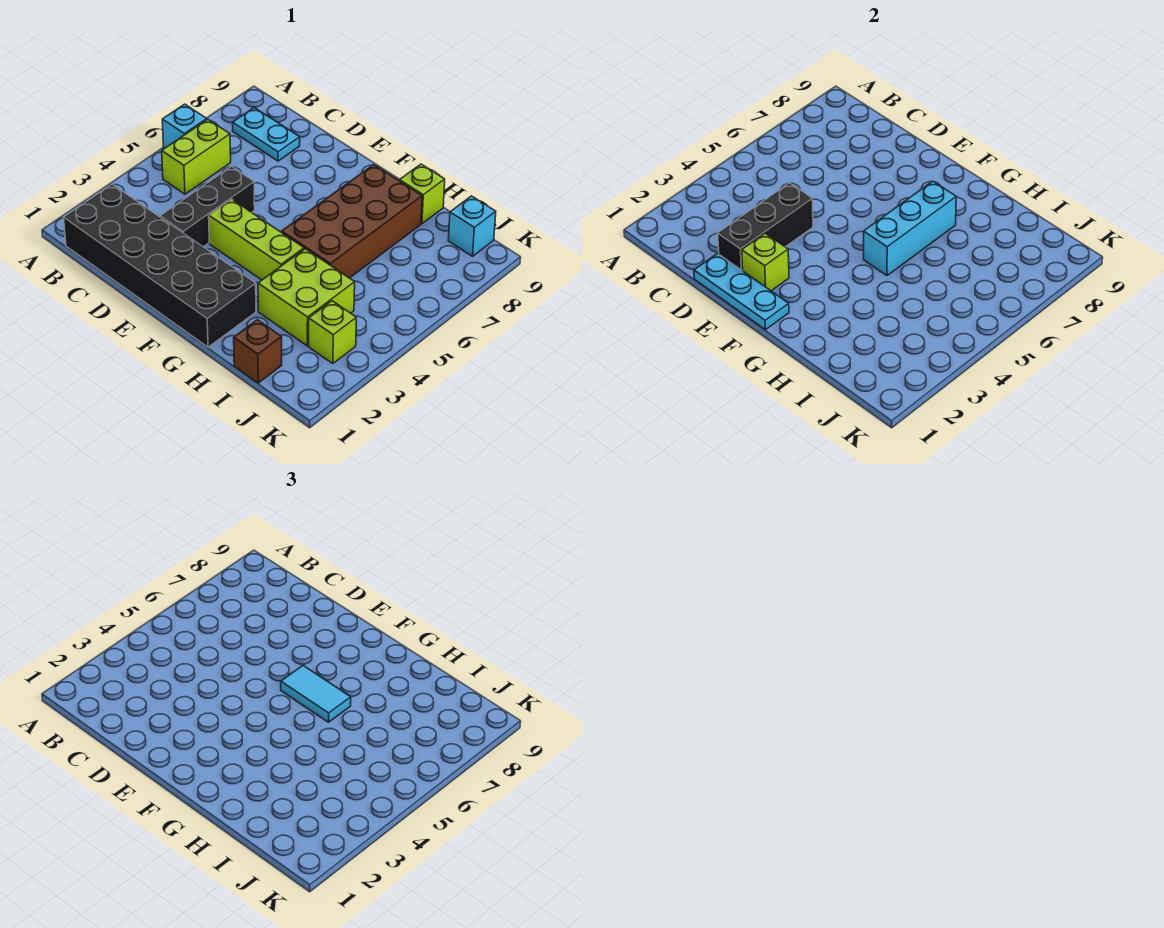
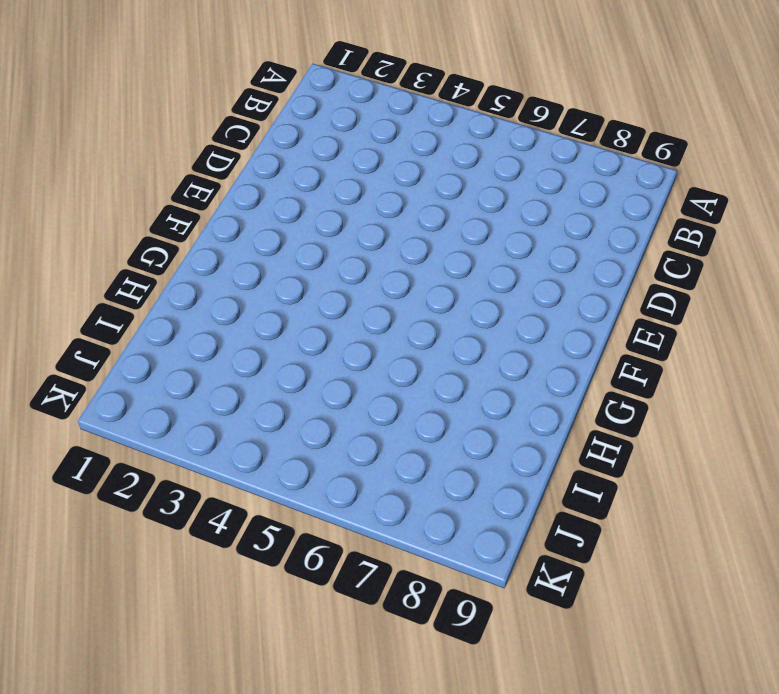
none -> cyan brick A6 level 1
none -> black brick B1:G2 level 1
none -> lime brick B5:B6 level 1

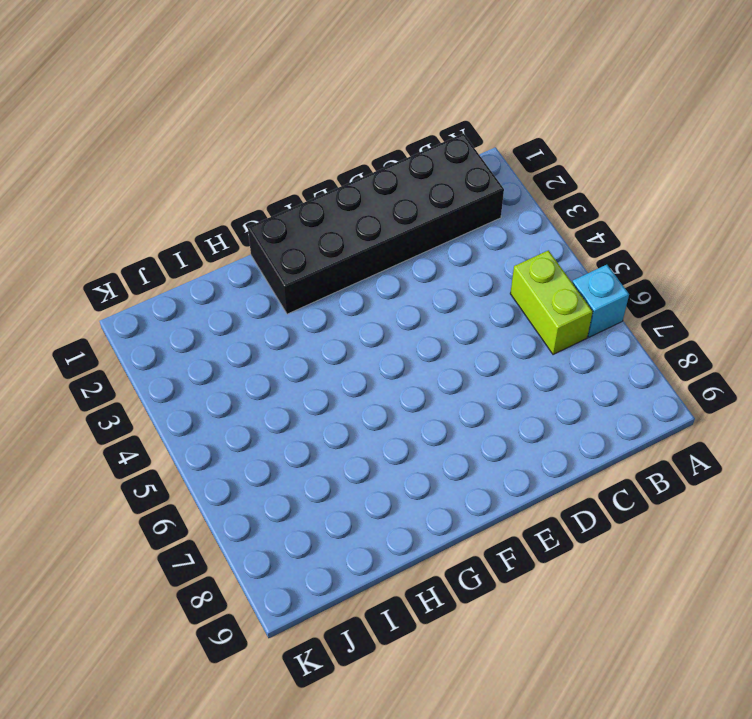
none -> cyan plate B8:C8 level 1
none -> black brick D3:D5 level 1
none -> lime brick E4:G4 level 1

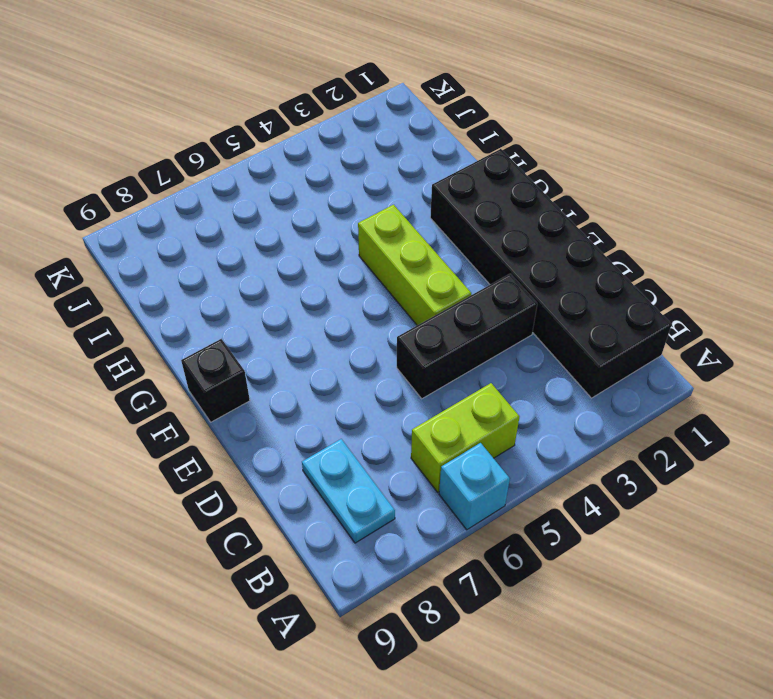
black brick F9 level 1 -> none
none -> brown brick G5:H8 level 1
none -> lime brick H3:I4 level 1
none -> lime brick H9 level 1

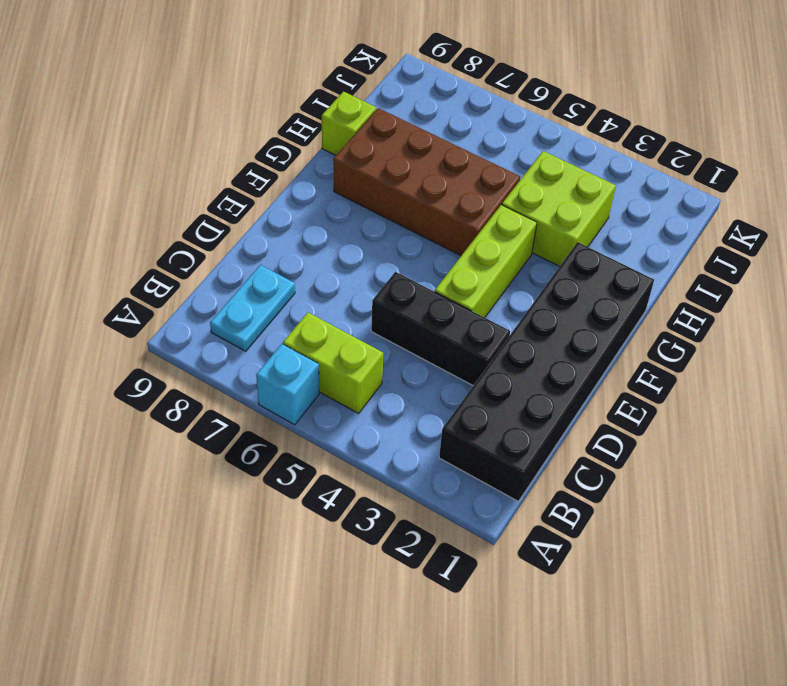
none -> brown brick I1 level 1
none -> lime brick J3 level 1
none -> cyan brick J9 level 1

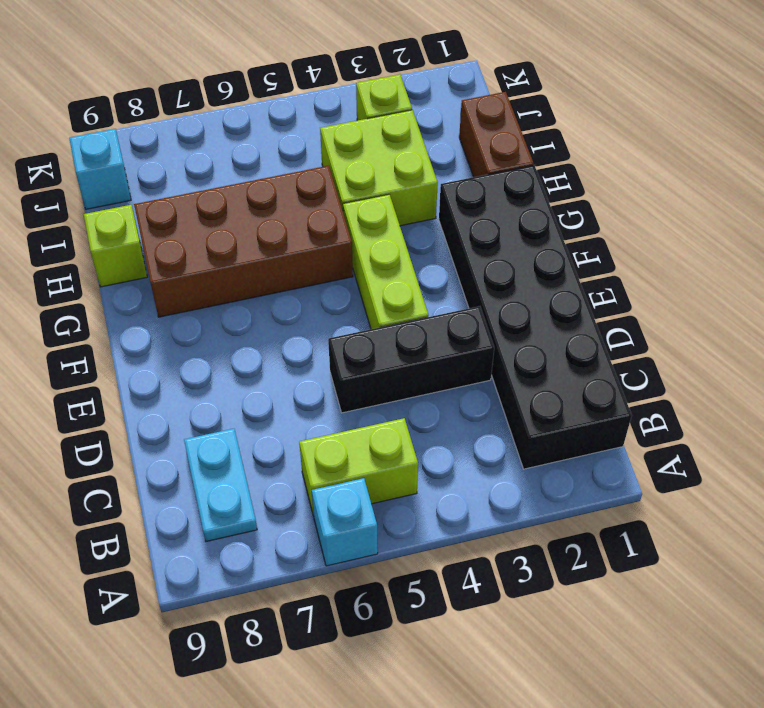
brown brick H1:I1 level 1 -> brown brick I1 level 1
none -> cyan plate D1:F1 level 2
none -> black brick D2:D4 level 2
none -> lime brick E2 level 2

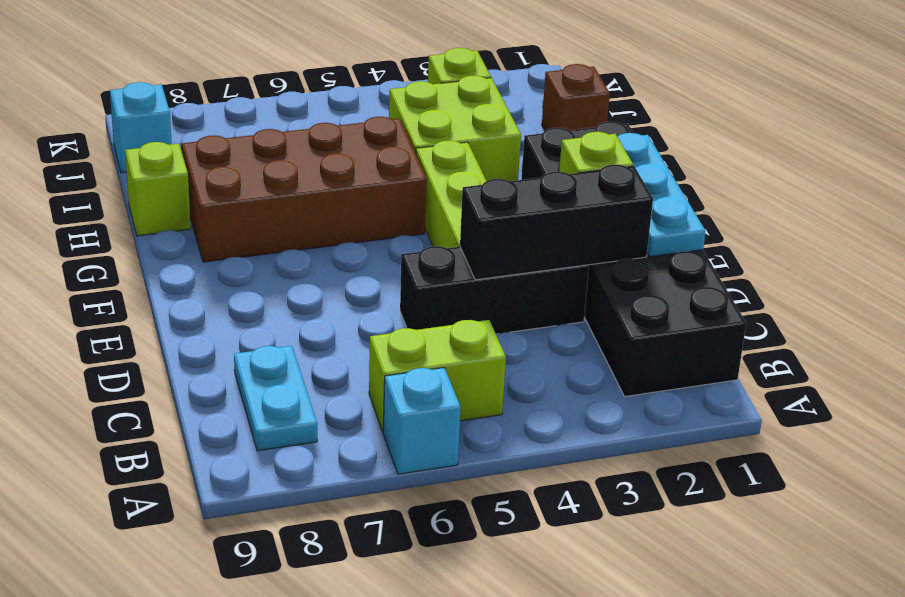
none -> cyan brick G5:G7 level 2
none -> cyan tile F6:G6 level 3

